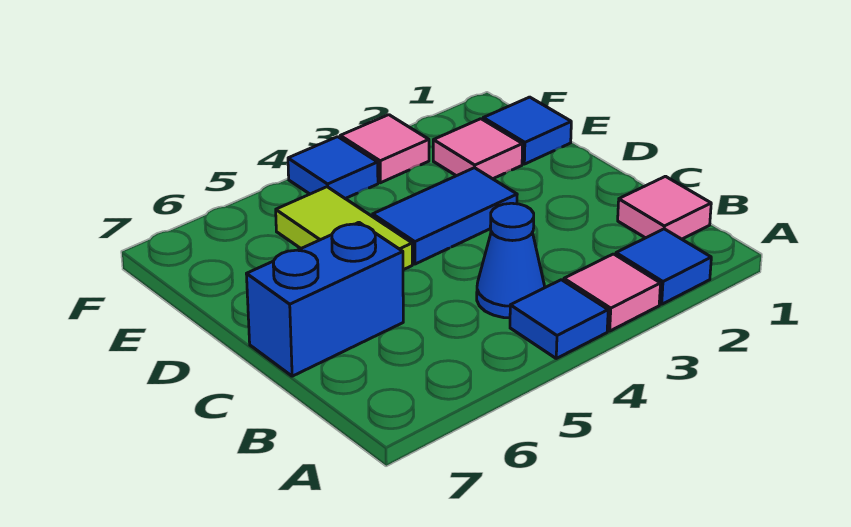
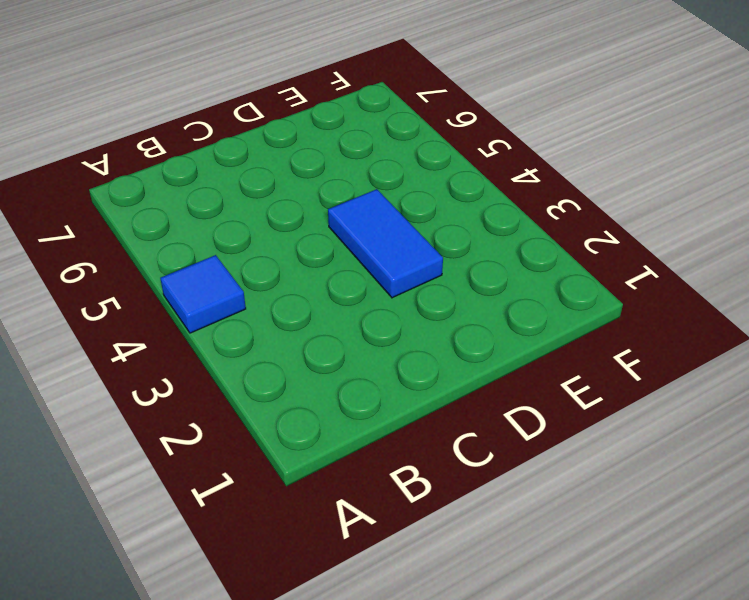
none -> blue tile A2 level 1
none -> pink tile A3 level 1
none -> pink tile B1 level 1

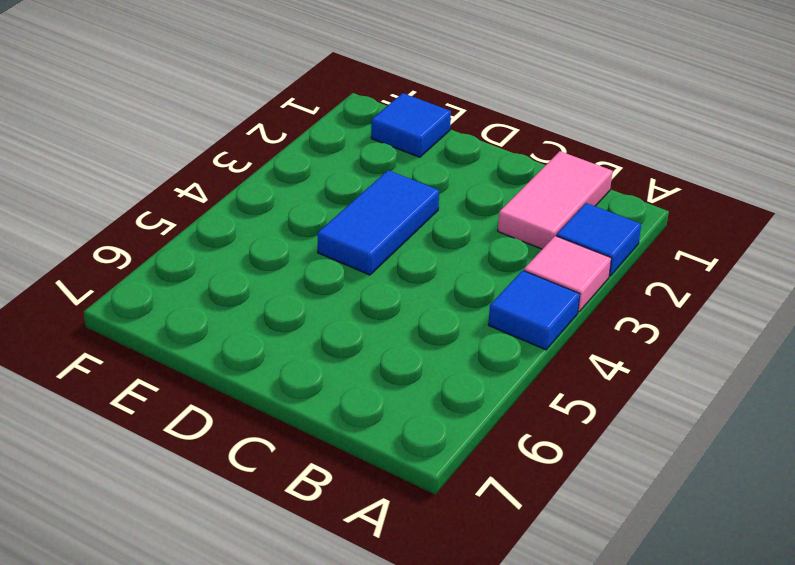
pink tile B1:B2 level 1 -> pink tile B1 level 1
none -> blue cone B4 level 1
none -> blue brick C6:C7 level 1
none -> lime tile D5:E5 level 1

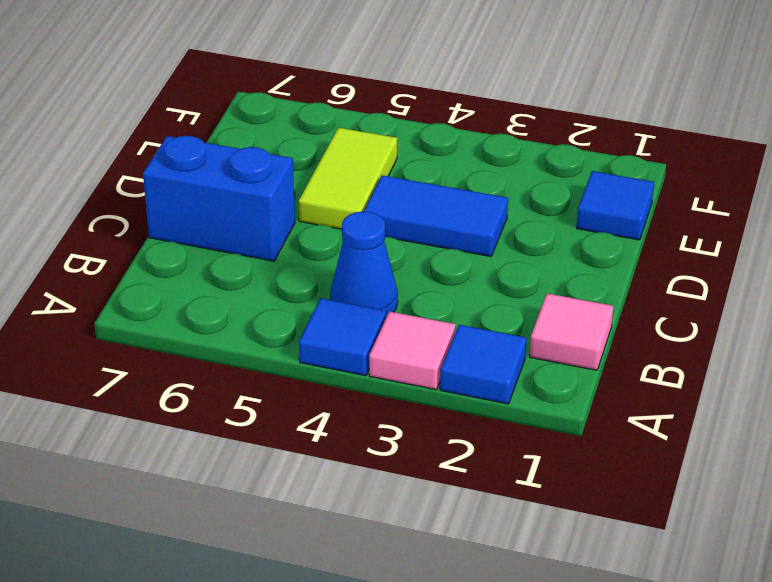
none -> pink tile E2 level 1
none -> pink tile F3 level 1
none -> blue tile F4 level 1

